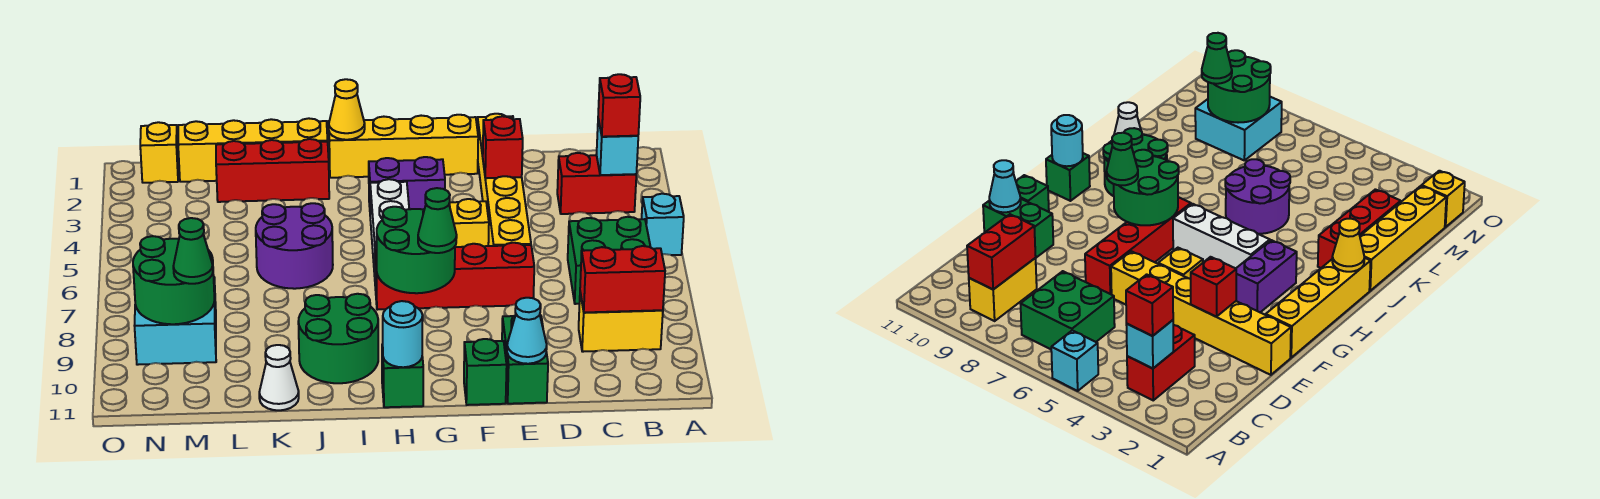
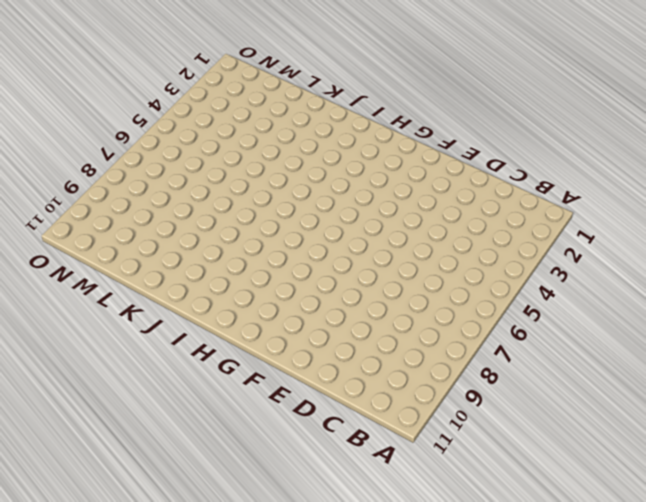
none -> cyan brick A5 level 1
none -> red brick B3:C3 level 1
none -> green brick B6:C7 level 1
none -> yellow brick B9:C9 level 1

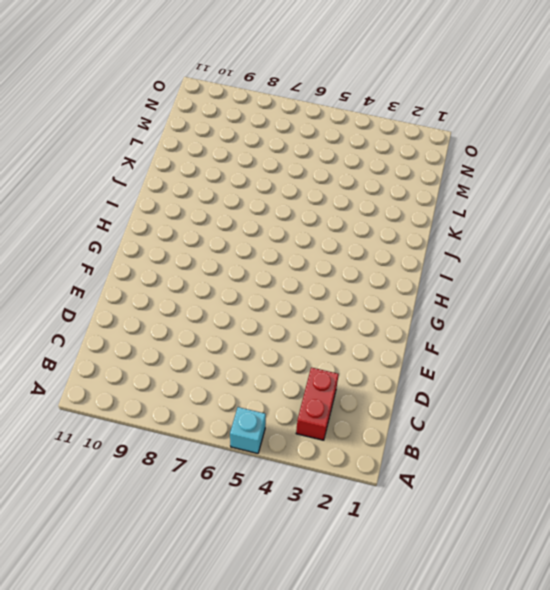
none -> green brick B6:C7 level 1
none -> yellow brick B9:C9 level 1
none -> yellow brick E1:E6 level 1
none -> red brick E7:H7 level 1

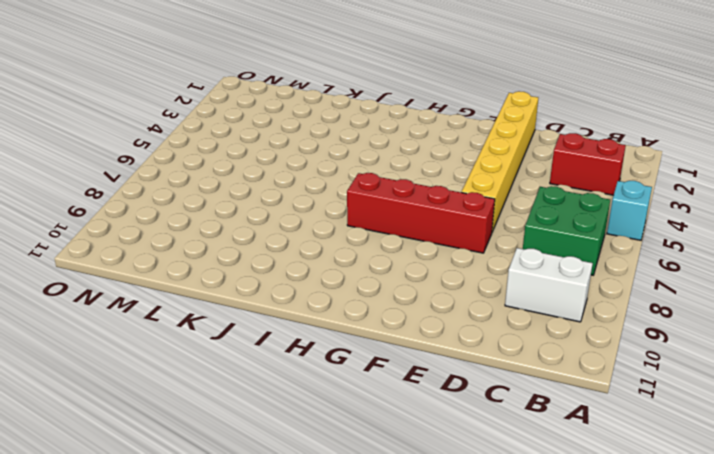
white brick B9:C9 level 1 -> yellow brick B9:C9 level 1
none -> green brick E10:E11 level 1
none -> yellow brick F1:I1 level 1
none -> yellow brick F5 level 1
none -> green brick F11 level 1

